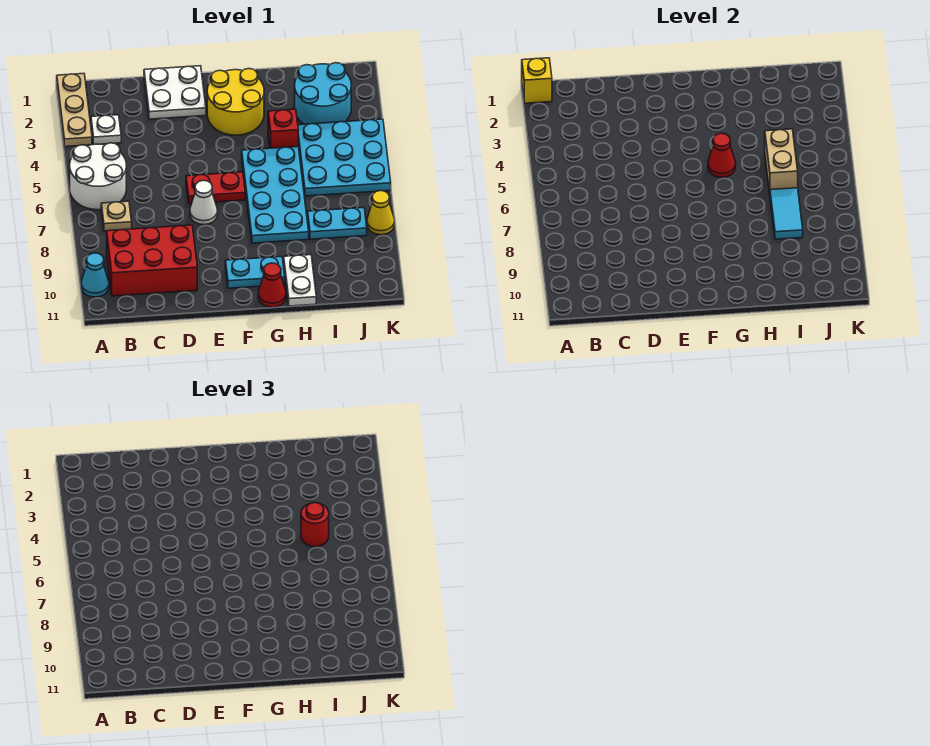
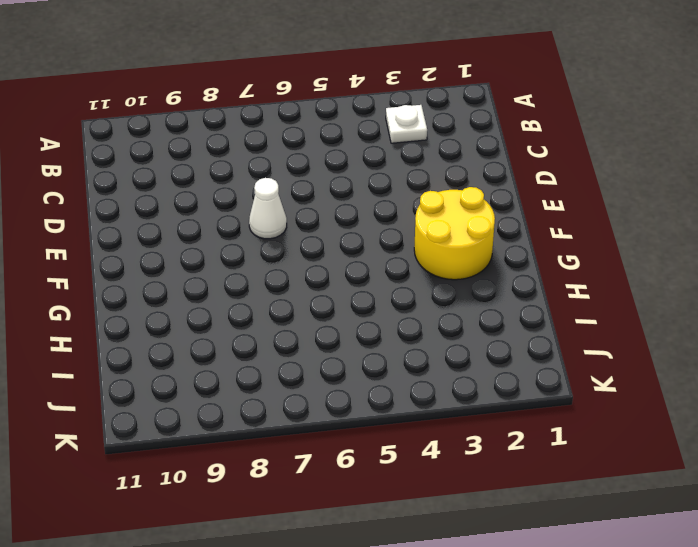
none -> tan plate A1:A3 level 1
none -> white round brick A5:B6 level 1
none -> cyan cone A10 level 1

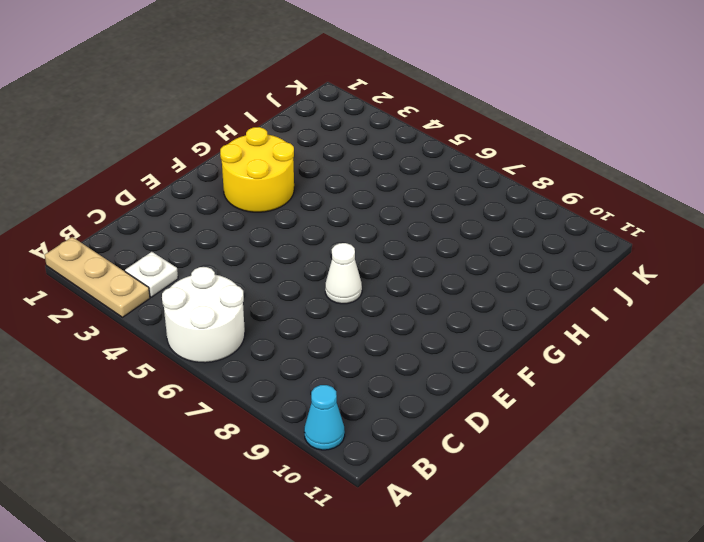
none -> tan plate B7 level 1
none -> red brick B9:D10 level 1
none -> white plate D1:E2 level 1

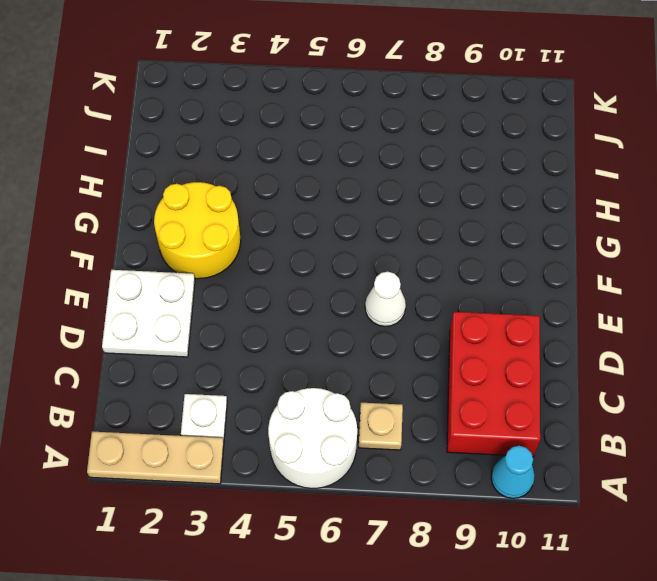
none -> red plate E6:F6 level 1
none -> cyan plate F10:G10 level 1
none -> cyan plate G5:H8 level 1

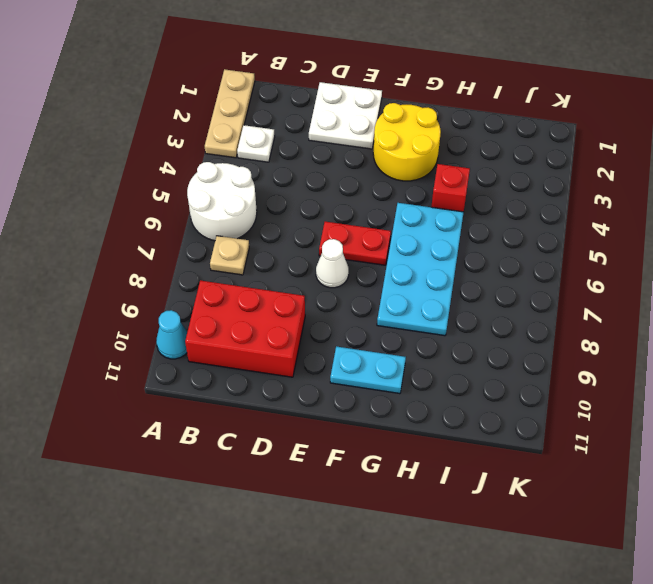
none -> red cone G11 level 1
none -> white plate H10:H11 level 1
none -> cyan round brick I2:J3 level 1

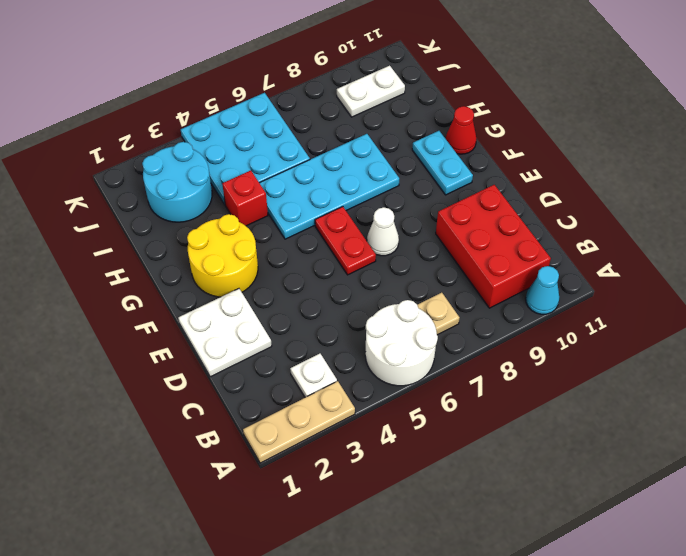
white plate J9:J10 level 1 -> white plate H10:H11 level 1
none -> cyan plate I8:J8 level 1
none -> yellow cone K8 level 1
none -> yellow brick A1 level 2

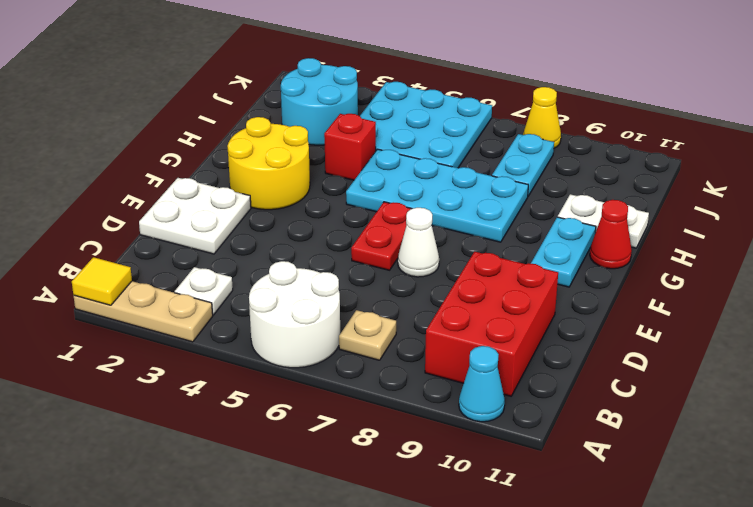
yellow tile A1 level 2 -> yellow brick A1 level 2
none -> red cone G5 level 2
none -> tan brick I5:I6 level 2
none -> cyan tile I7:I8 level 2

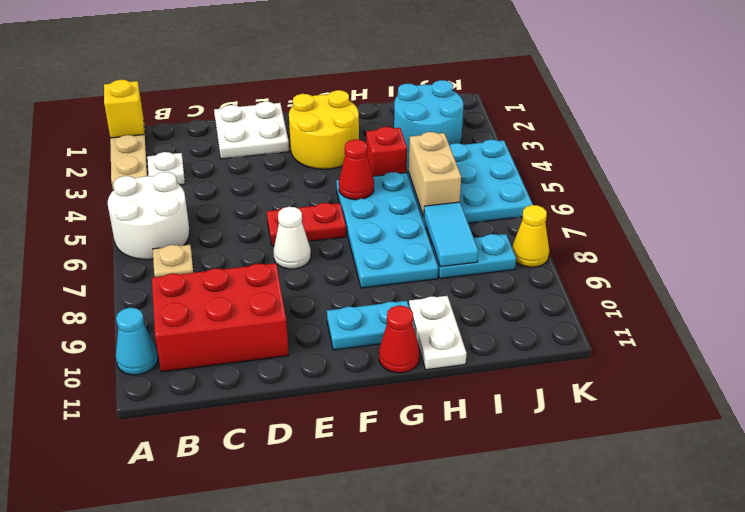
none -> red round brick I5 level 3

